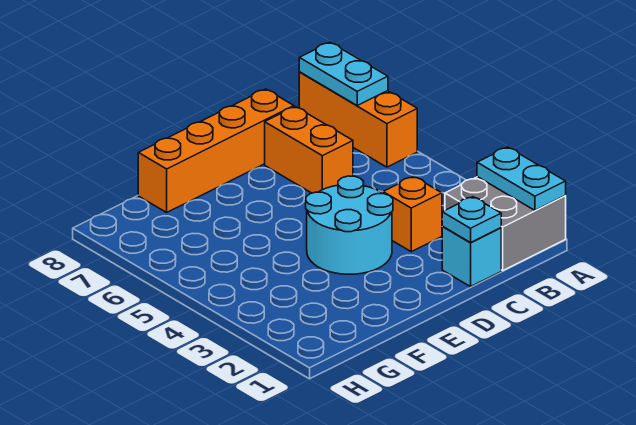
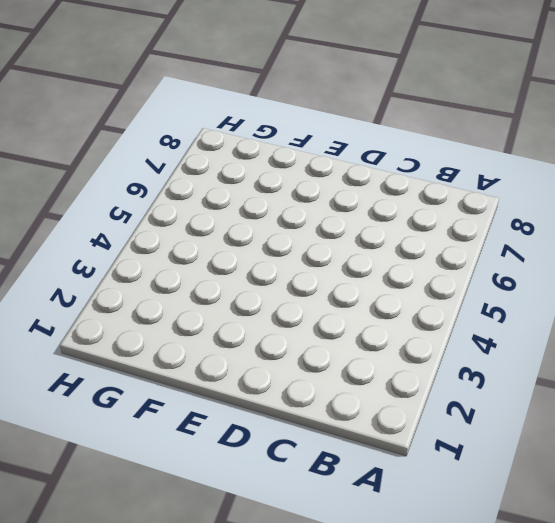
none -> grey brick A1:B2 level 1
none -> orange brick A6:A8 level 1

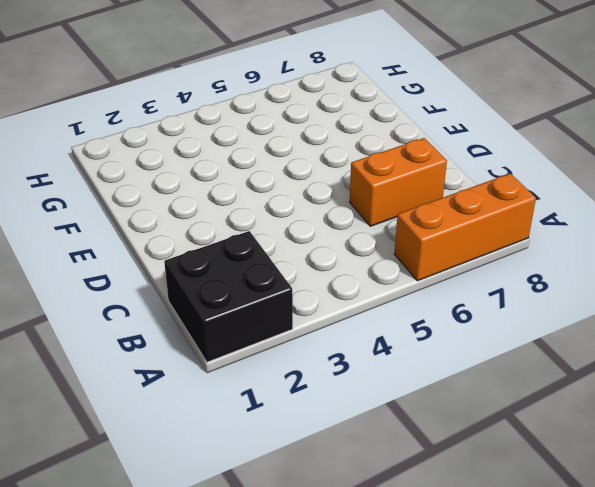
black brick A1:B2 level 1 -> grey brick A1:B2 level 1
none -> cyan brick C1 level 1
none -> orange brick C3 level 1

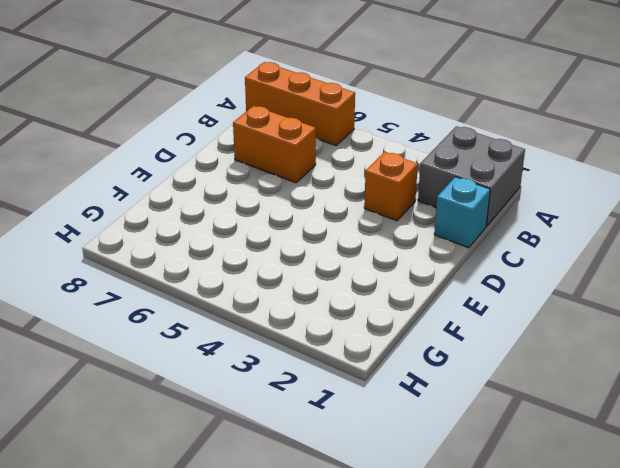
none -> orange brick C8:F8 level 1
none -> cyan round brick D3:E4 level 1

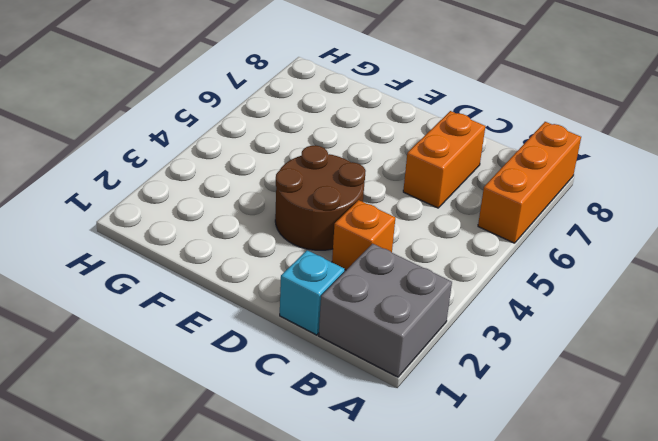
brown round brick D3:E4 level 1 -> cyan round brick D3:E4 level 1
none -> orange brick C8:F8 level 1
none -> cyan plate A1:A2 level 2

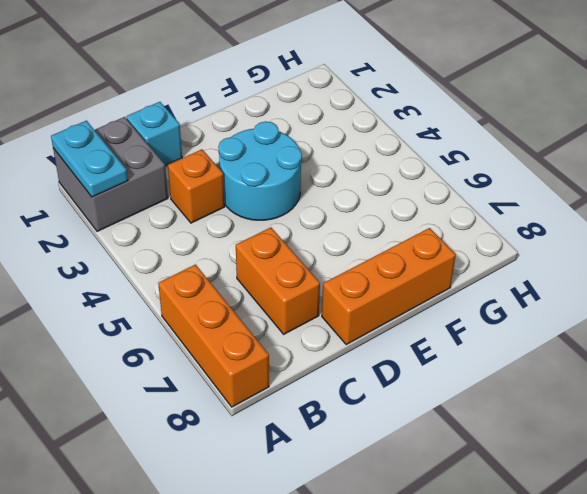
orange brick D8:F8 level 1 -> orange brick C8:F8 level 1
none -> cyan plate A7:A8 level 2
none -> cyan plate C1 level 2

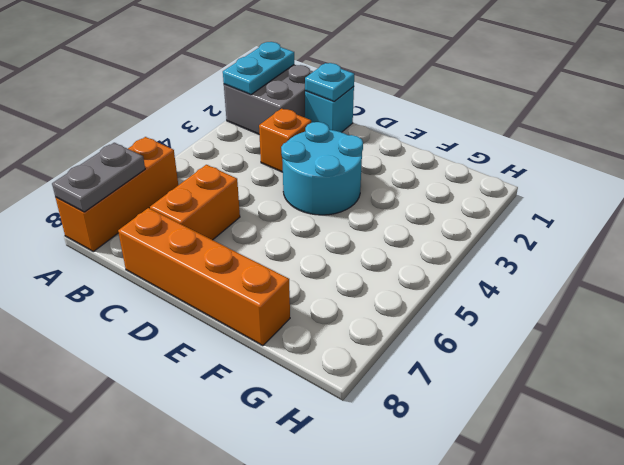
grey plate A7:A8 level 2 -> cyan plate A7:A8 level 2

